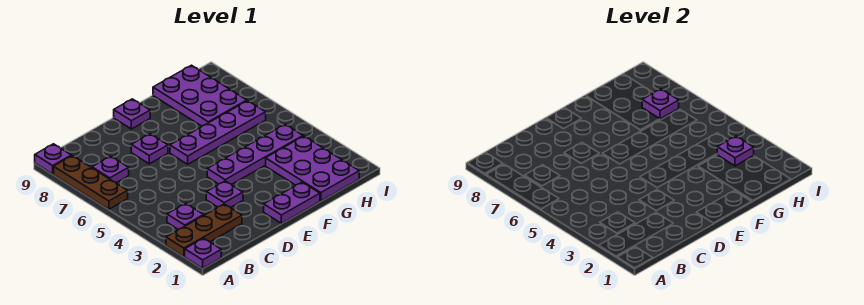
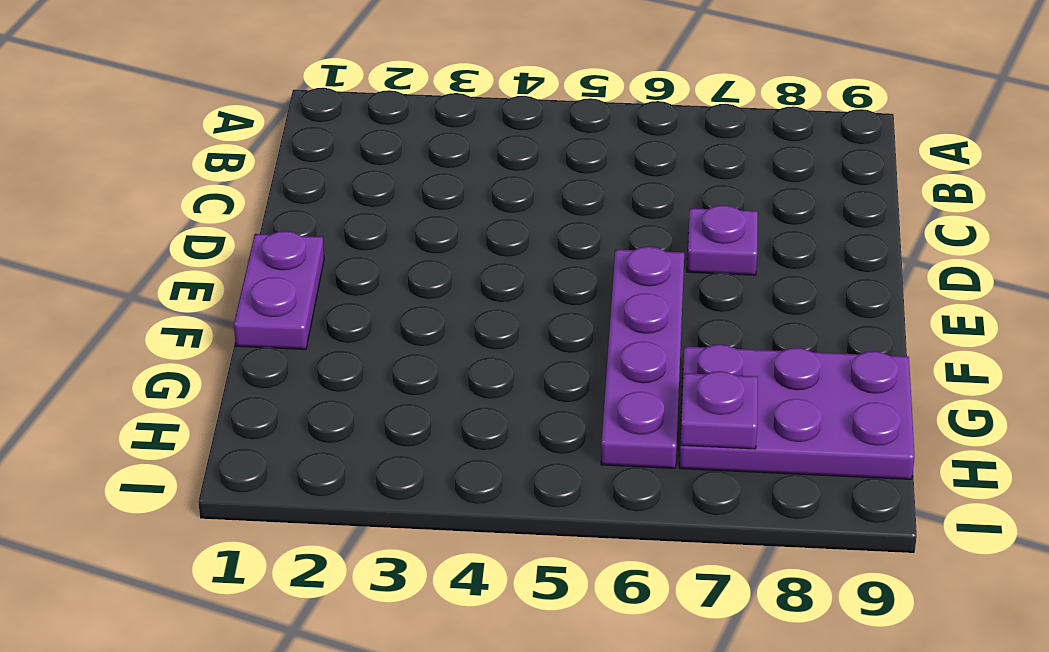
none -> purple plate A1 level 1
none -> brown plate A2:C2 level 1
none -> brown plate A6:A8 level 1

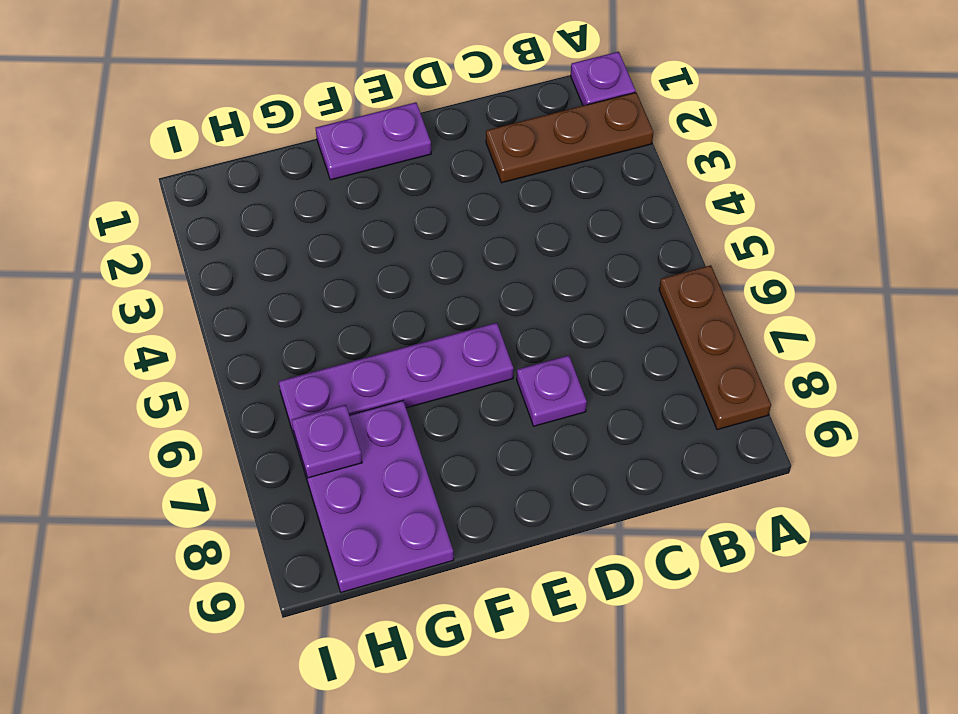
none -> purple plate A9 level 1
none -> purple plate B3 level 1
none -> purple plate B7 level 1

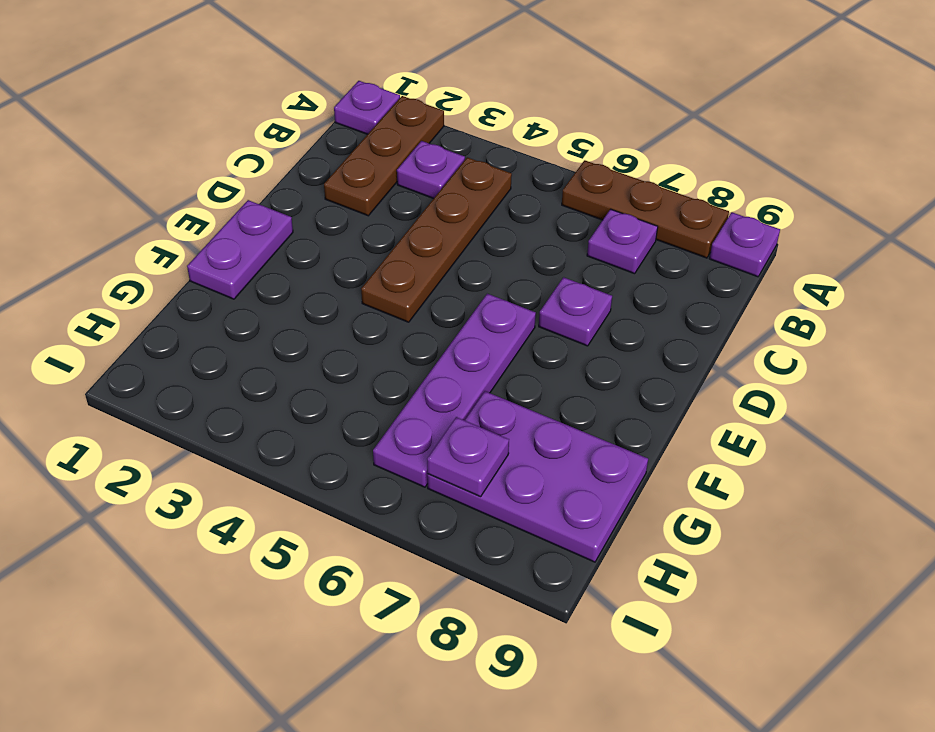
brown plate B4:E4 level 1 -> purple plate E4:H4 level 1
none -> purple plate D3 level 1
none -> purple plate E9 level 1
none -> purple plate G1:H3 level 1

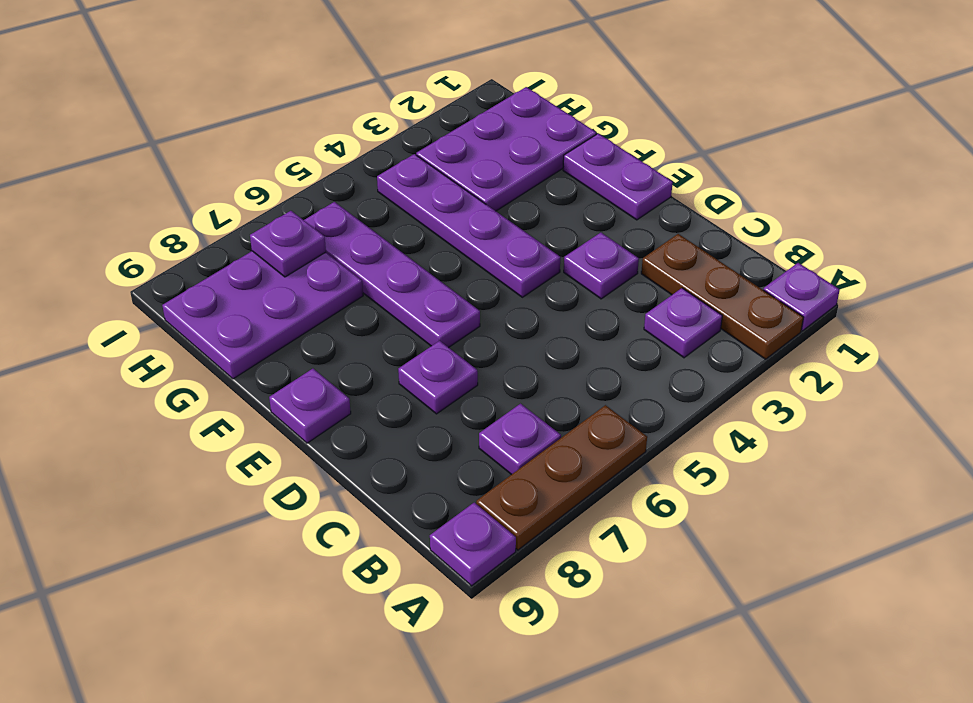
none -> purple plate H3 level 2

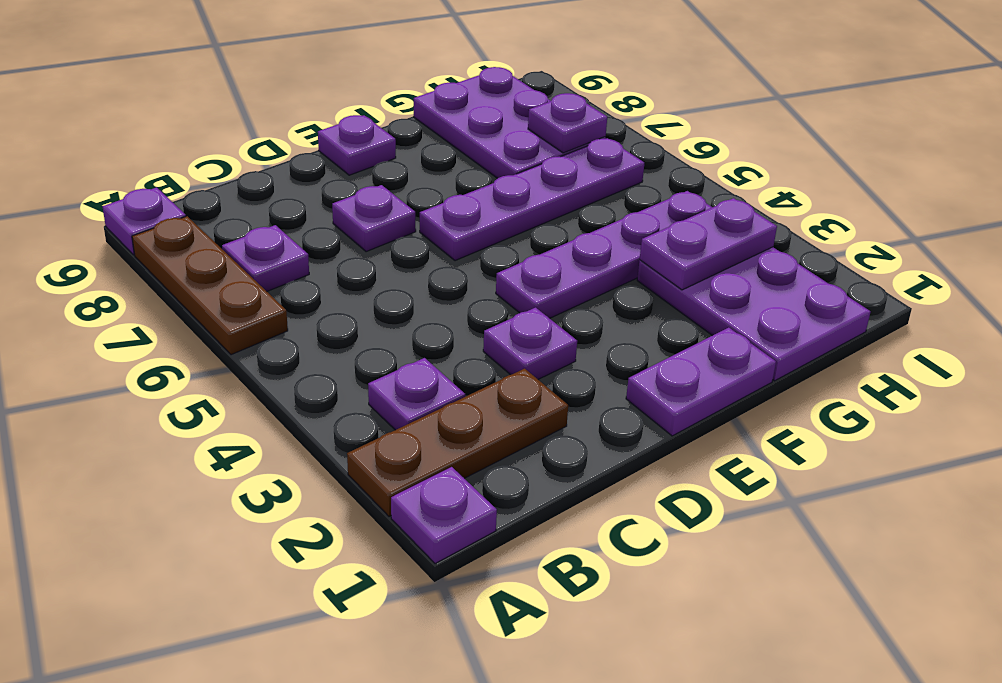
purple plate G3:H3 level 2 -> purple plate H3 level 2

